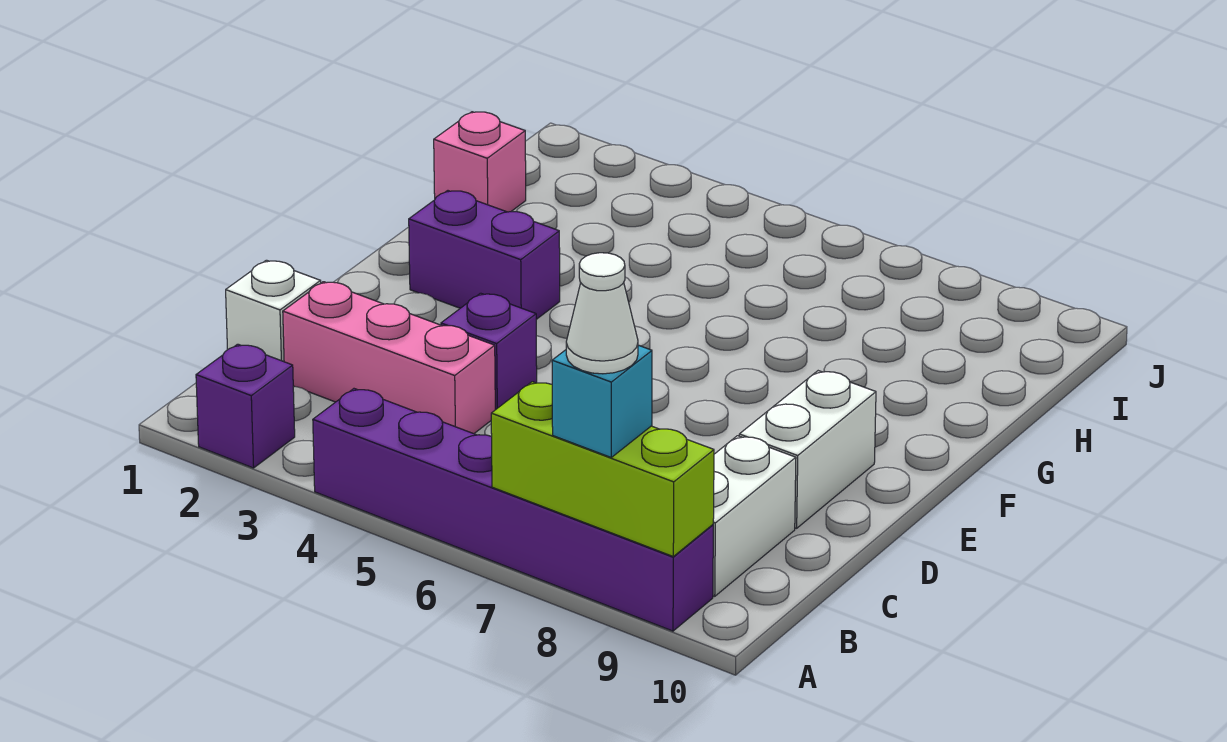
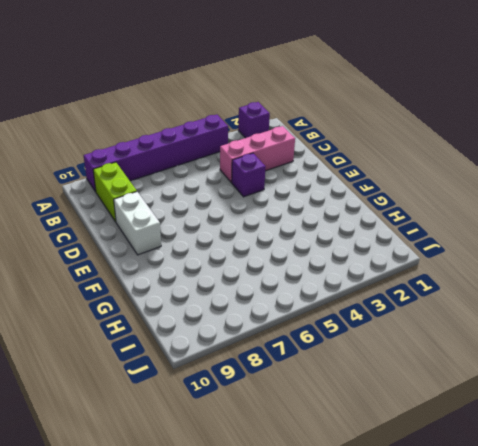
lime brick B9:C9 level 1 -> white brick B9:C9 level 1
none -> white brick C1 level 1
none -> purple brick F2:F3 level 1
none -> pink brick H1 level 1

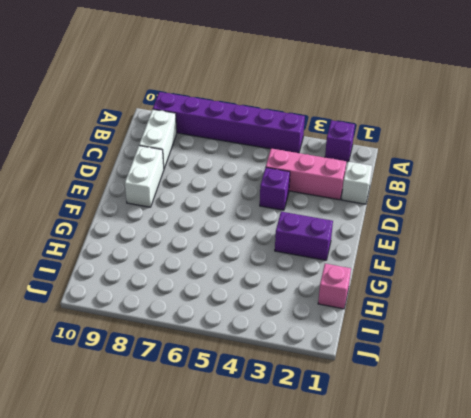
none -> lime brick A7:A9 level 2
none -> cyan brick A8 level 3
none -> white cone A8 level 4

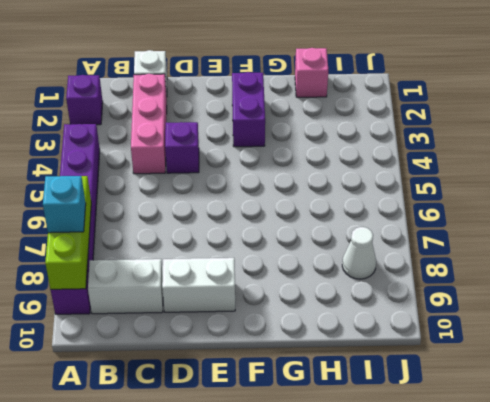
white cone I8 level 1 -> white cone A8 level 4

